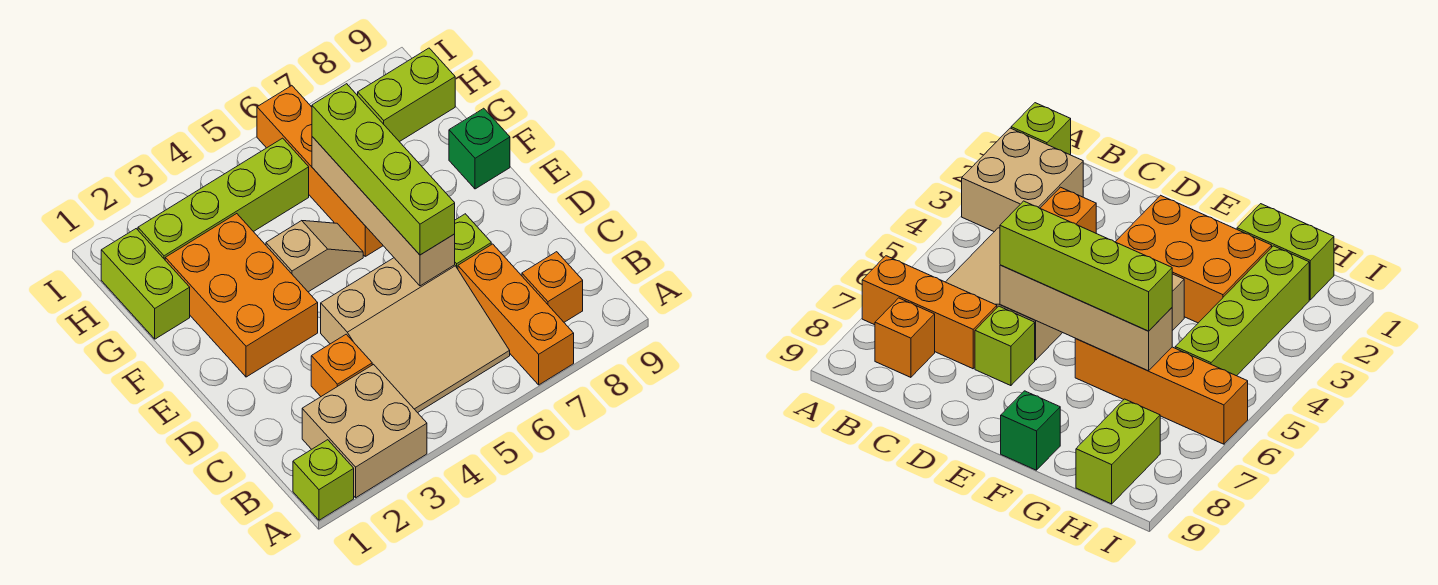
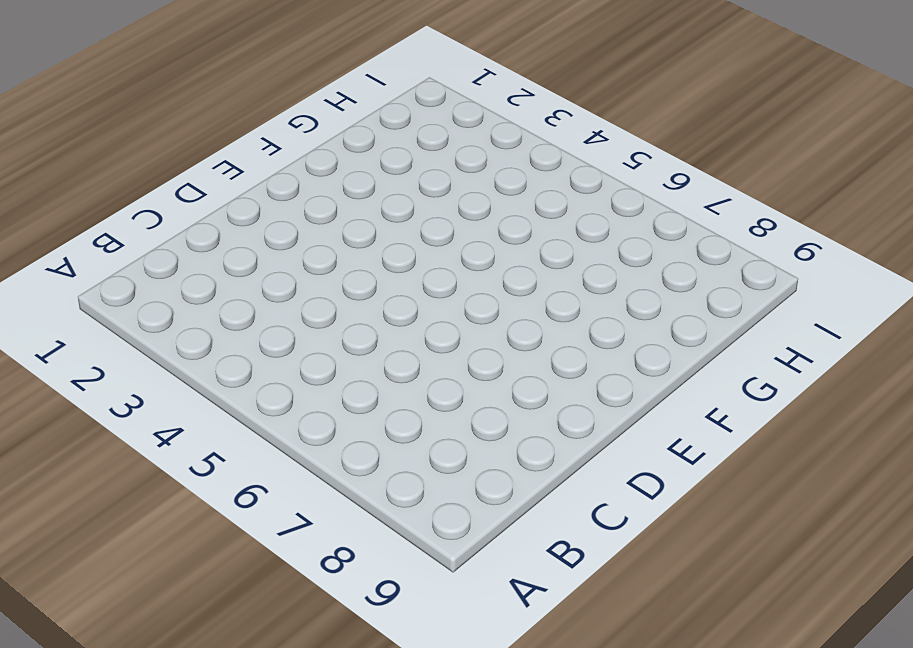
none -> lime brick A1 level 1
none -> tan brick A2:B3 level 1
none -> orange brick A7:C7 level 1

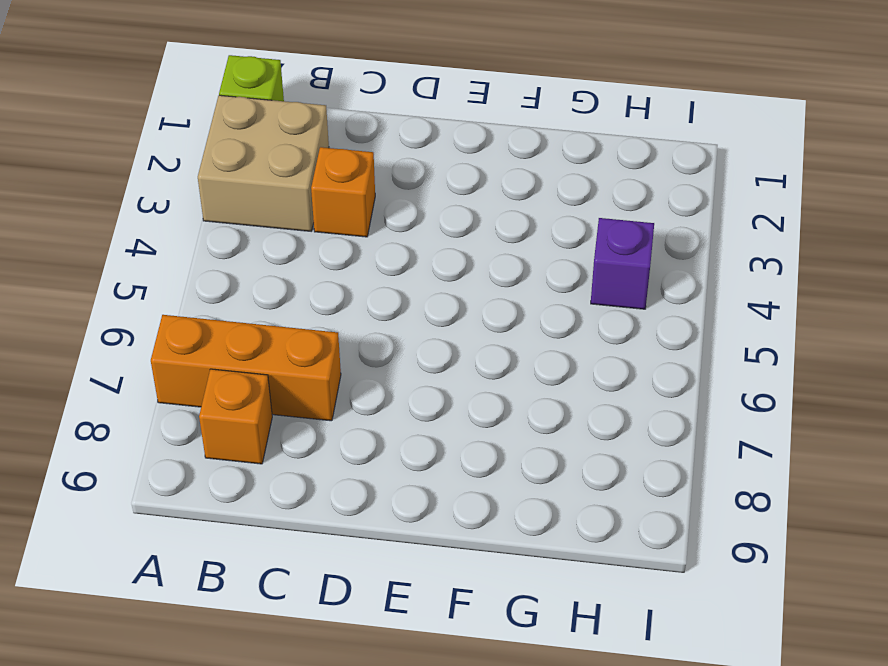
purple brick H4 level 1 -> lime brick H2:H5 level 1
none -> tan slope B4:D6 level 1 top D
none -> lime brick D7 level 1
none -> orange brick E2:G3 level 1

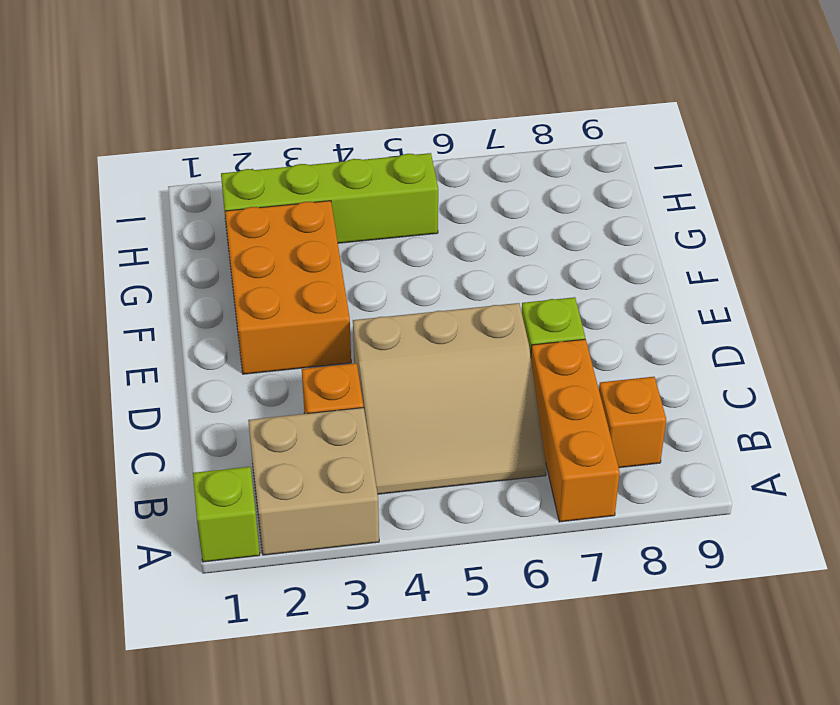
none -> tan slope F4:F5 level 1 top 4
none -> orange brick F6:I6 level 1
none -> green brick F9 level 1

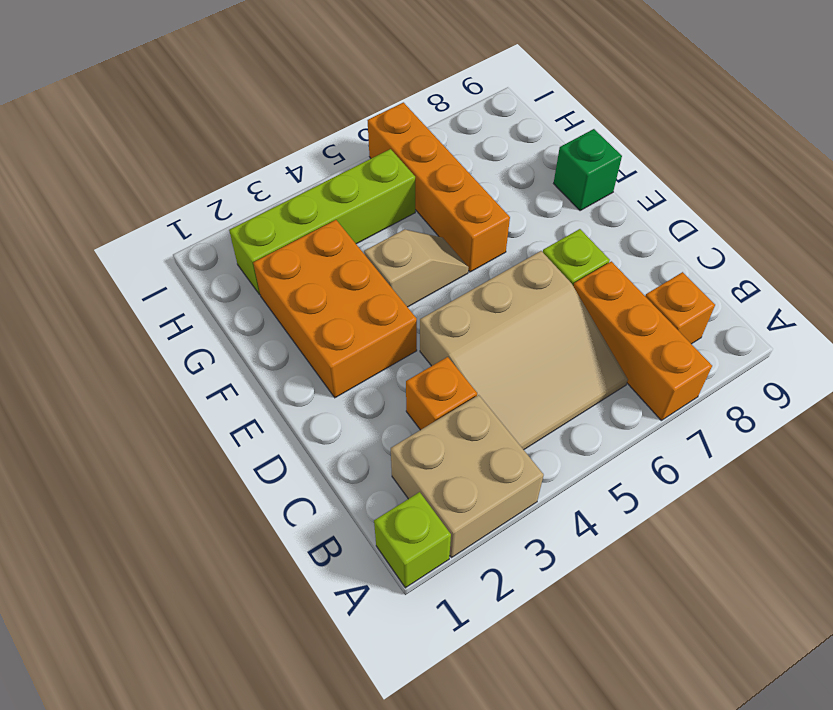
none -> lime brick G1:H1 level 1
none -> lime brick H8:H9 level 1
none -> tan brick D6:G6 level 2

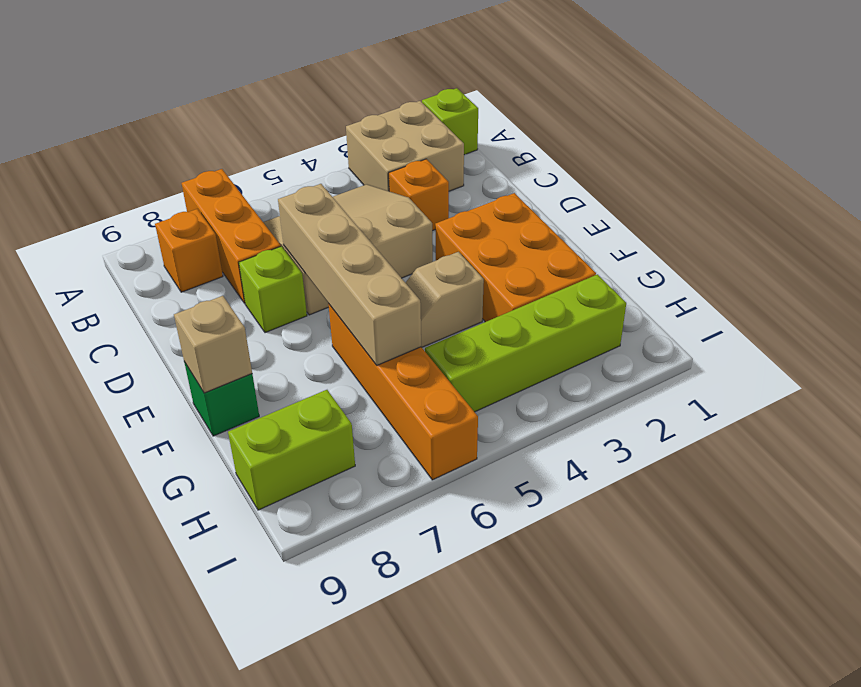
tan brick F9 level 2 -> none
none -> lime brick G1:H1 level 1
none -> lime brick D6:G6 level 3

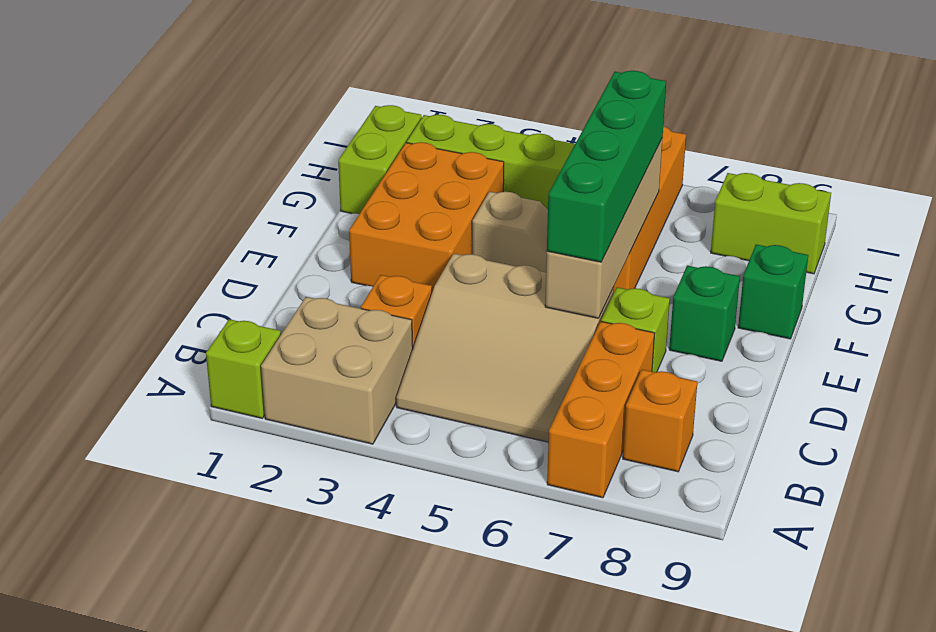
green brick D6:G6 level 3 -> lime brick D6:G6 level 3
green brick E8 level 1 -> none

